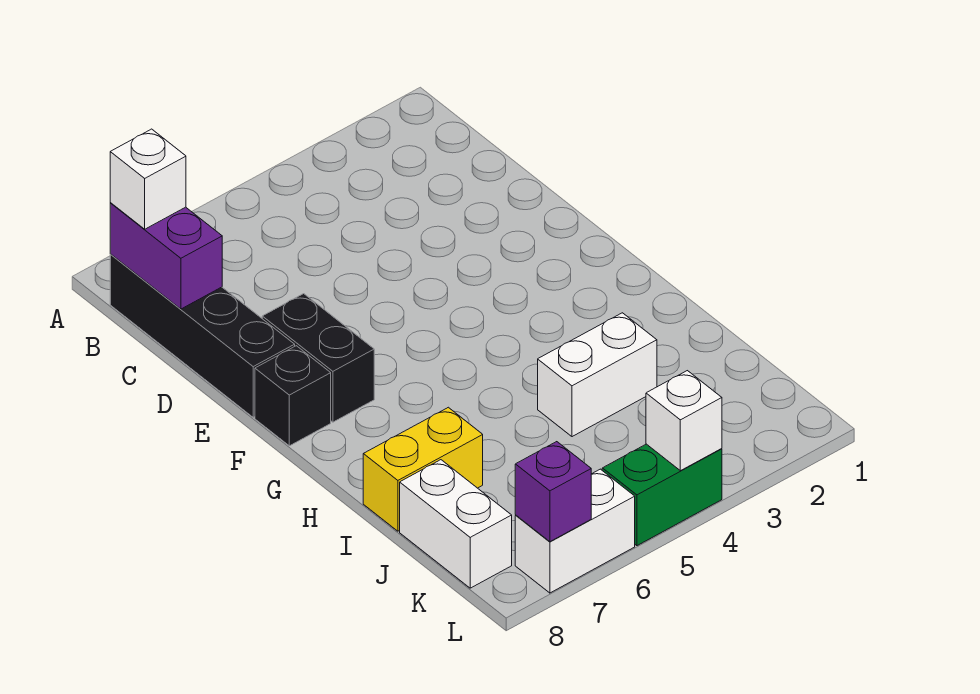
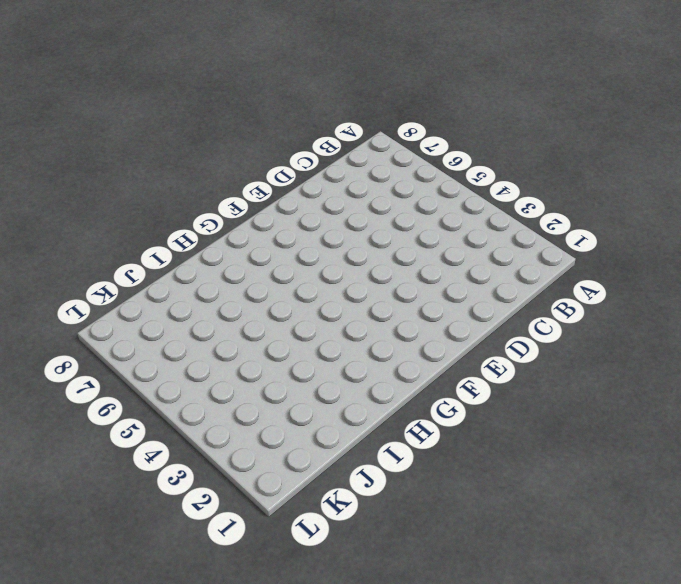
none -> black brick B8:E8 level 1
none -> black brick E7:F7 level 1
none -> black brick F8 level 1

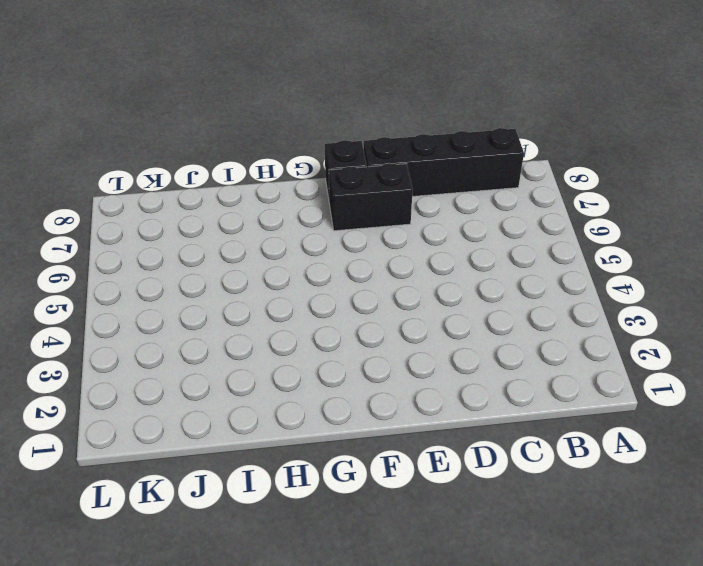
none -> white brick I3:I4 level 1
none -> yellow brick I7:I8 level 1
none -> white brick J8:K8 level 1

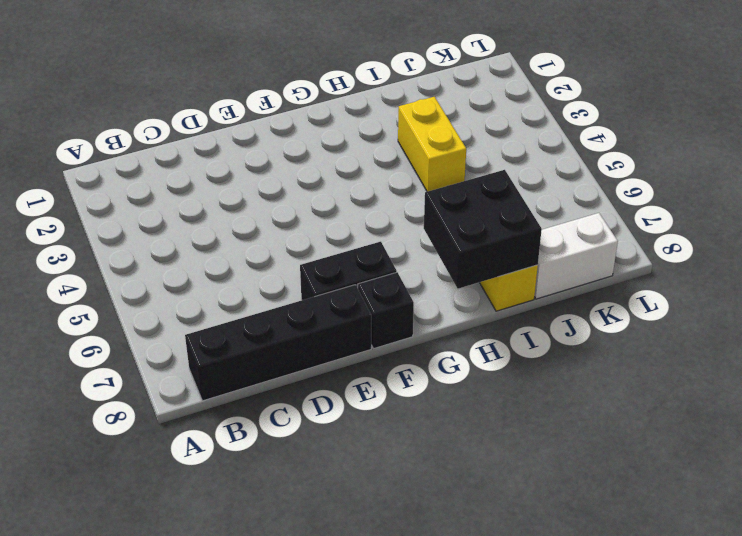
black brick H7:I8 level 2 -> none
yellow brick I3:I4 level 1 -> white brick I3:I4 level 1
none -> green brick L4:L5 level 1
none -> white brick L6:L7 level 1
none -> purple brick B8:C8 level 2

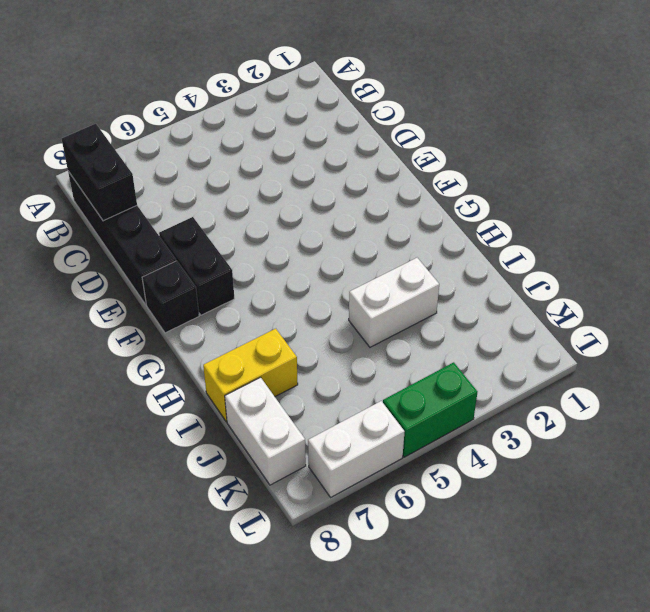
black brick B8:C8 level 2 -> purple brick B8:C8 level 2
none -> white brick L4 level 2
none -> purple brick L7 level 2
none -> white brick B8 level 3

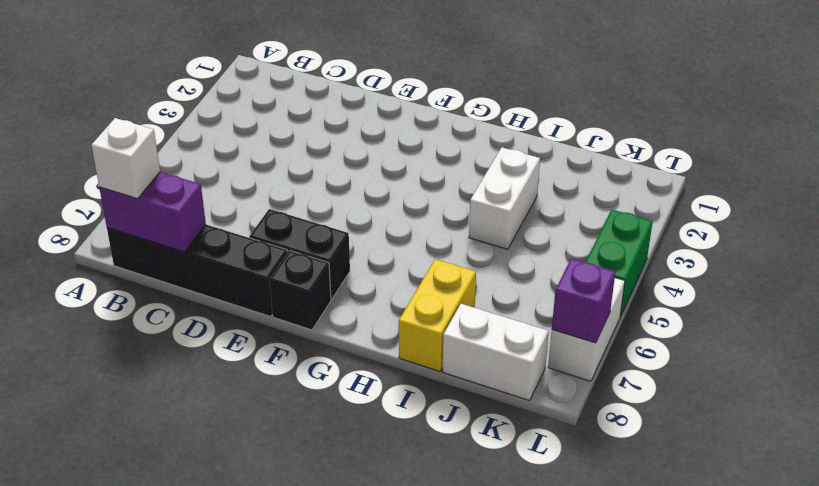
none -> white brick L4 level 2

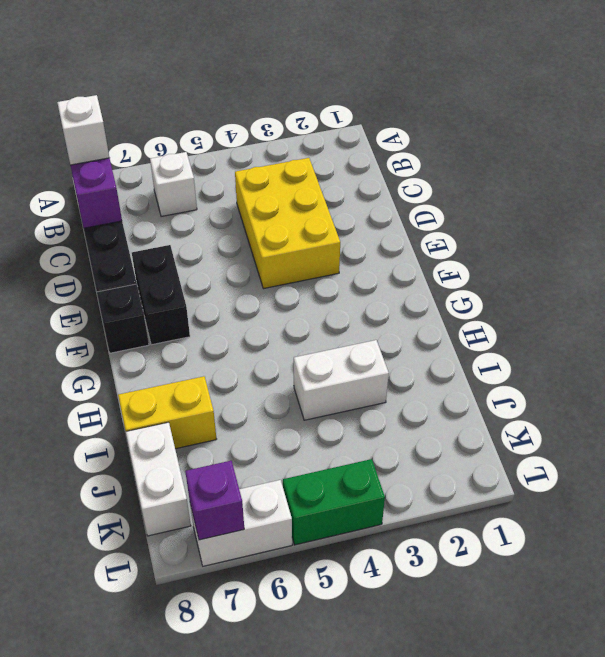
white brick B6 level 1 -> white brick L4 level 2
yellow brick C3:E4 level 1 -> none

